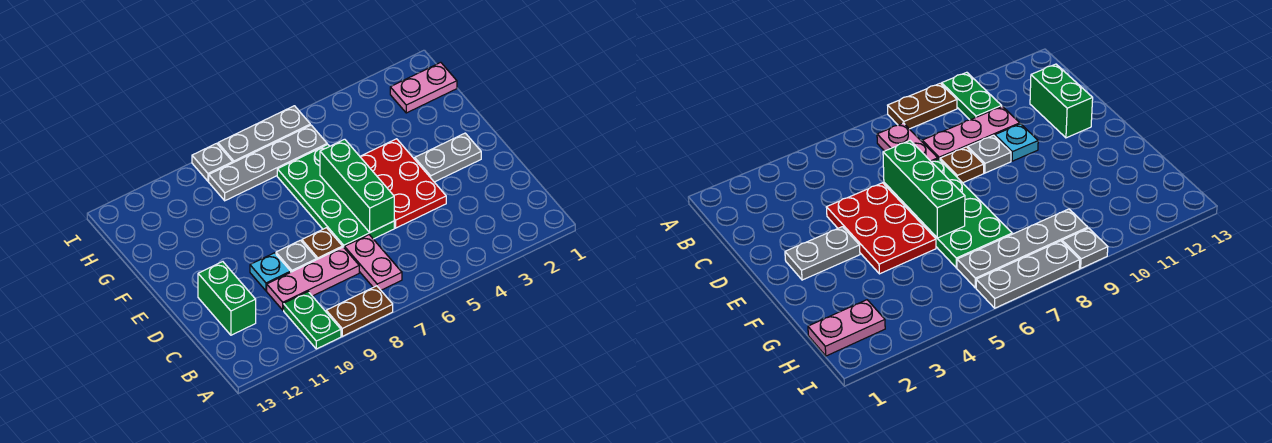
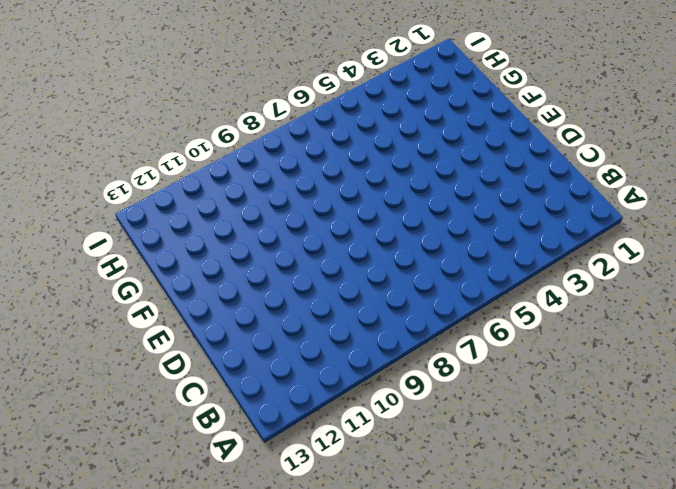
none -> brown plate A8:A9 level 1
none -> green plate A10:B10 level 1
none -> pink plate B7:C7 level 1

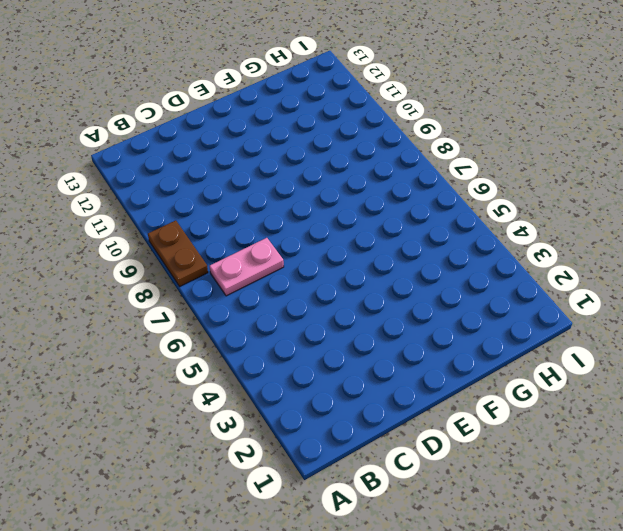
none -> green plate A10:B10 level 1
none -> pink plate C8:C10 level 1
none -> green brick C12:D12 level 1

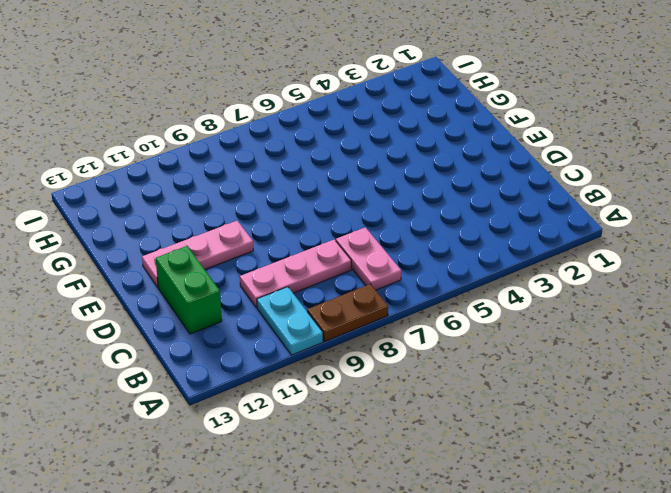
cyan plate A10:B10 level 1 -> green plate A10:B10 level 1
pink plate E10:E12 level 1 -> none
none -> red plate D4:F5 level 1
none -> green plate D6:G7 level 1
none -> brown plate D8 level 1

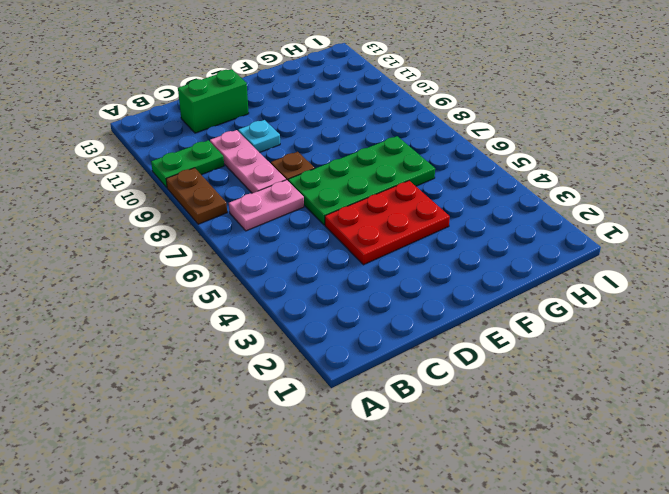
none -> grey plate D9 level 1
none -> grey plate E2:E3 level 1
none -> pink plate H1:H2 level 1

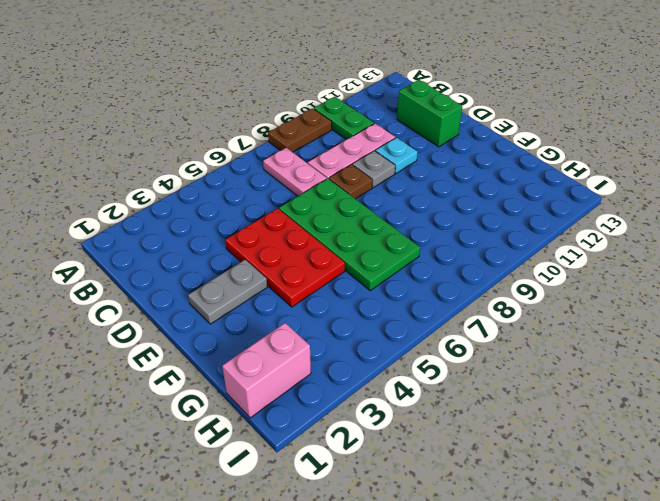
pink brick H1:H2 level 1 -> pink plate H1:H2 level 1
none -> grey plate H6:H9 level 1
none -> grey plate I6:I8 level 1
none -> grey plate I9 level 1

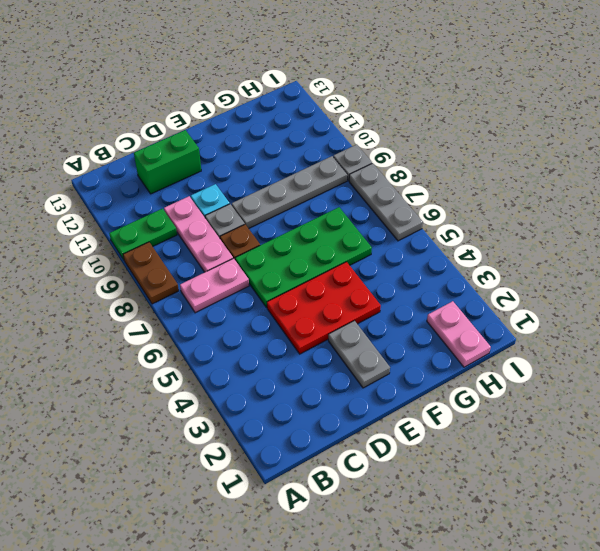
grey plate E9:H9 level 1 -> grey plate H6:H9 level 1
none -> green brick D6:F6 level 2

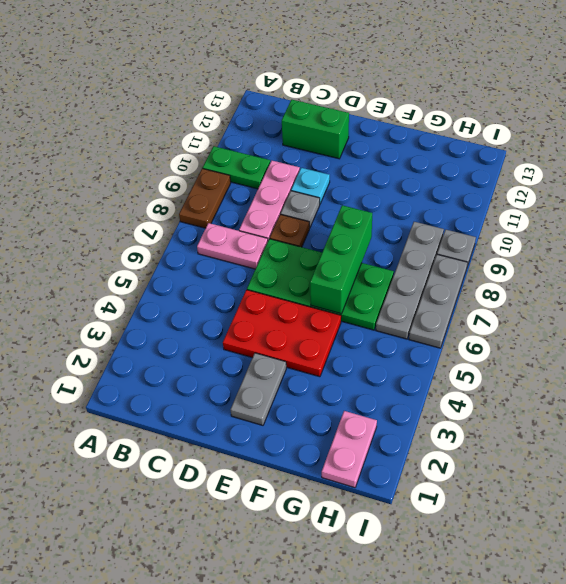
green brick F6:F8 level 2 -> green brick D6:F6 level 2

